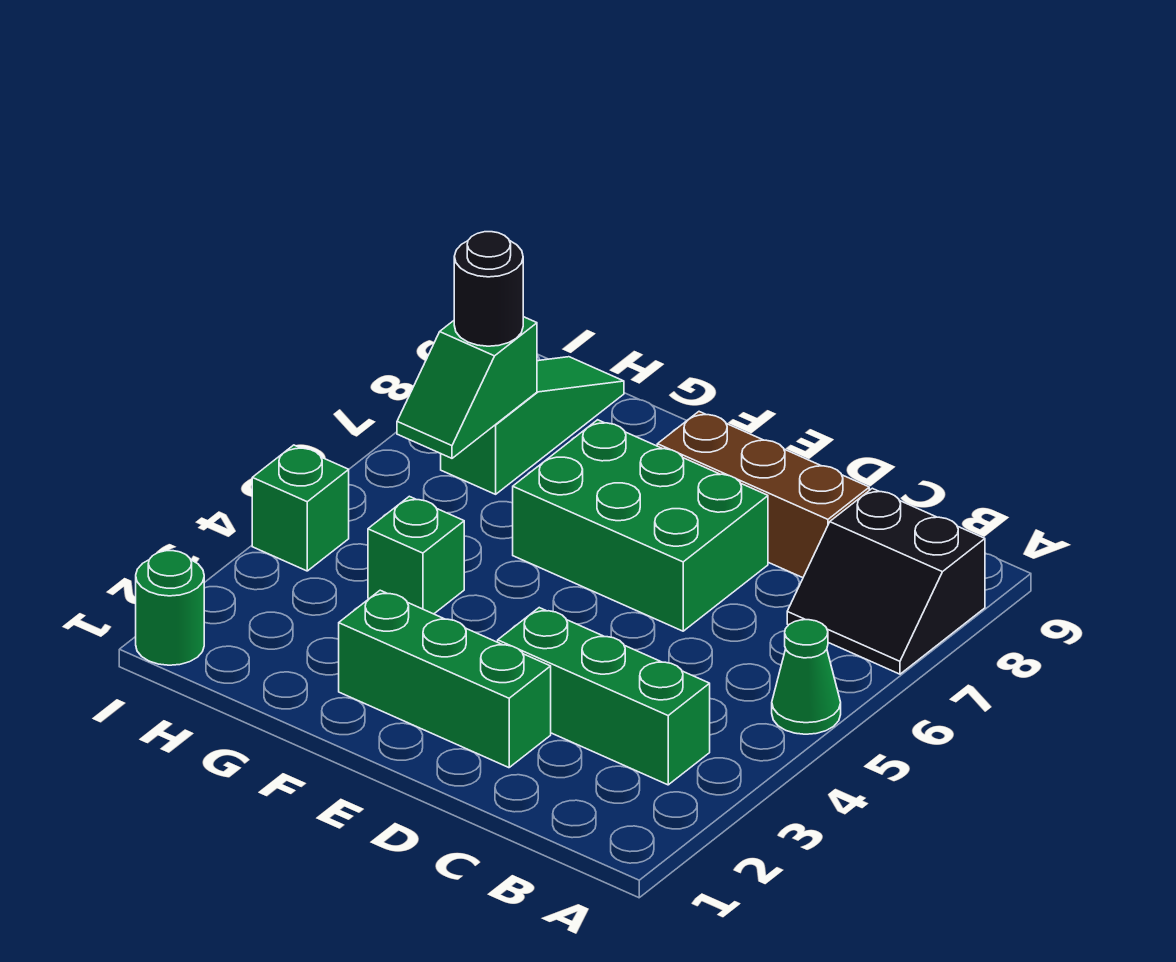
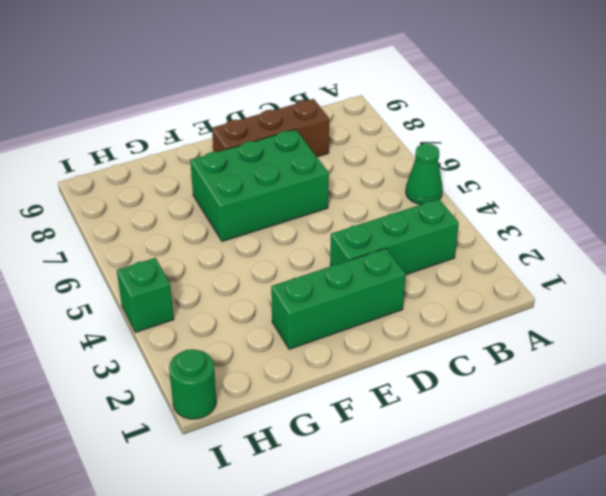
none -> black slope A7:B8 level 1 top 8
none -> green brick G4 level 1
none -> green slope H7:H9 level 1 top 7

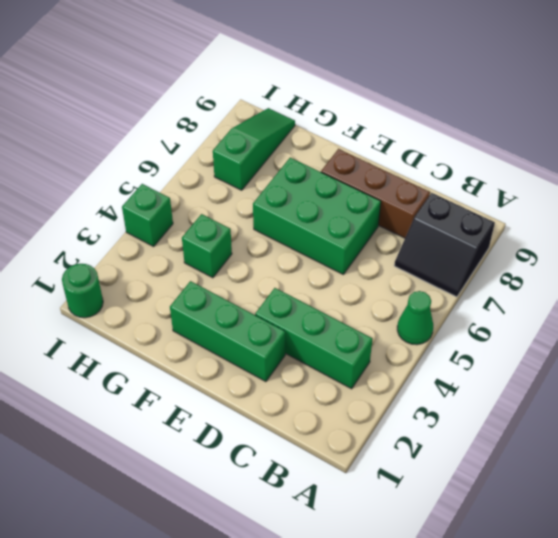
none -> green slope H6:H7 level 2 top 7
none -> black round brick H7 level 3

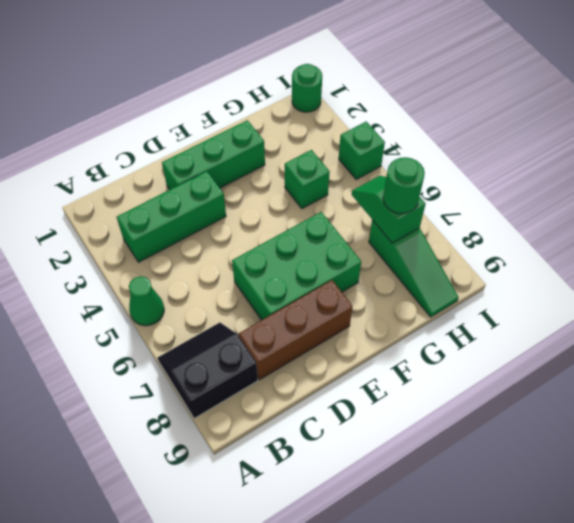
green round brick H7 level 3 -> black round brick H7 level 3

